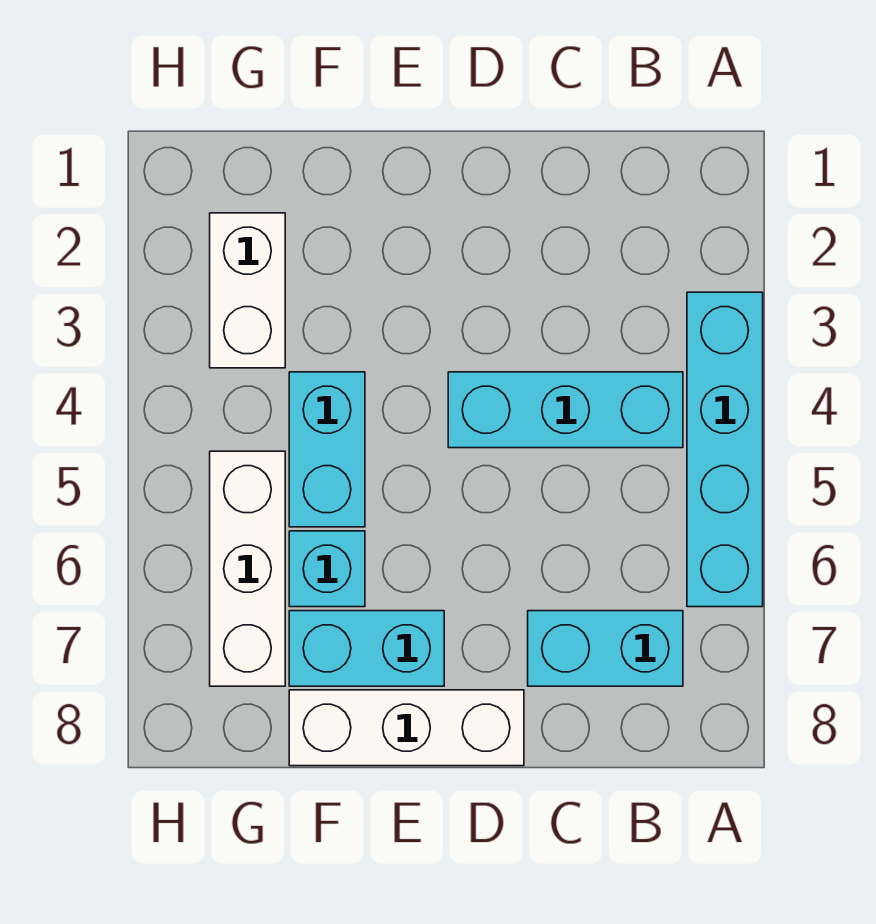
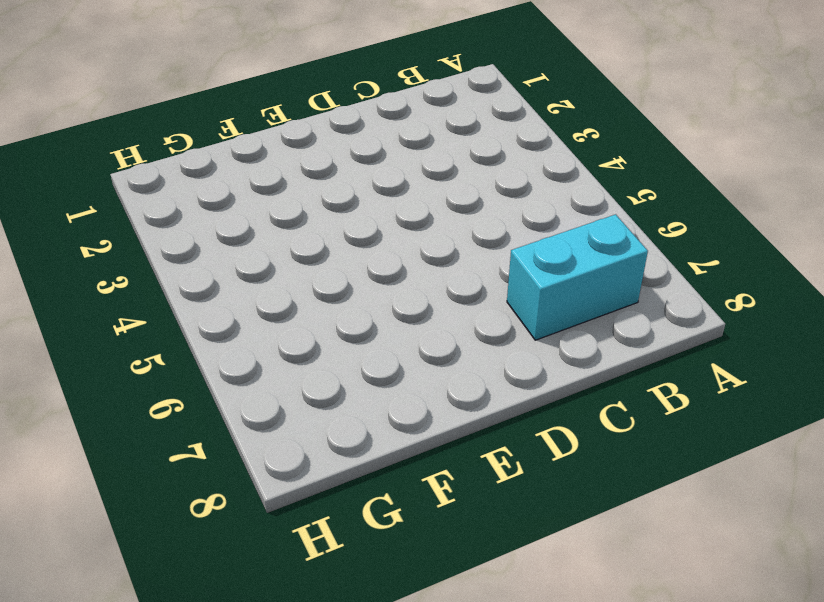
none -> cyan brick A3:A6 level 1
none -> cyan brick B4:D4 level 1

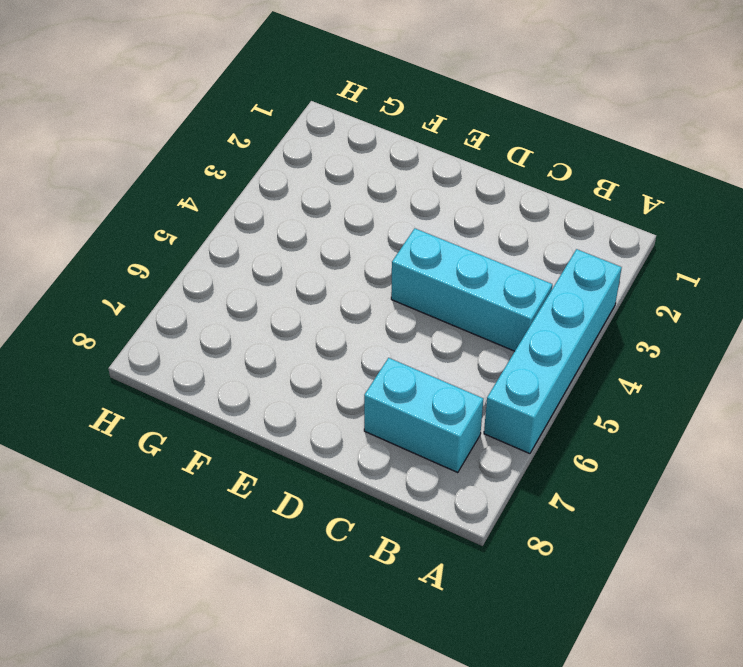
none -> white brick D8:F8 level 1
none -> cyan brick E7:F7 level 1

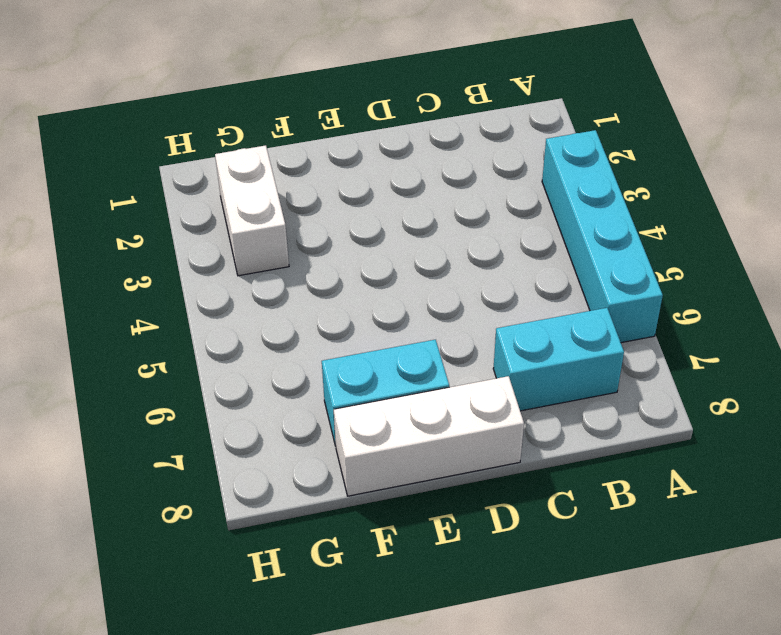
none -> cyan brick B4:D4 level 1
none -> cyan brick F4:F5 level 1

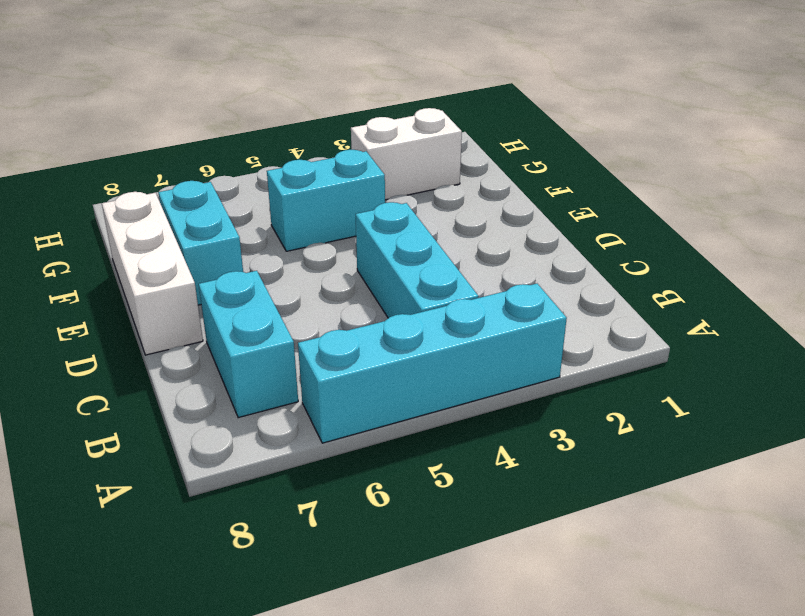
none -> cyan brick F6 level 1
none -> white brick G5:G7 level 1

